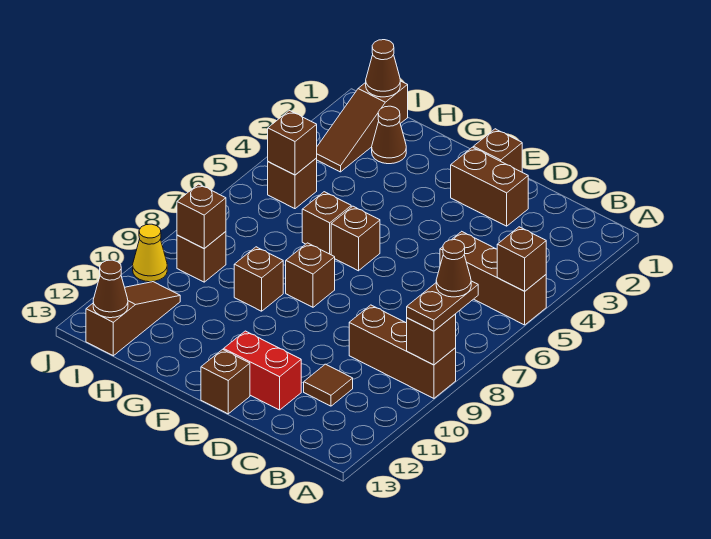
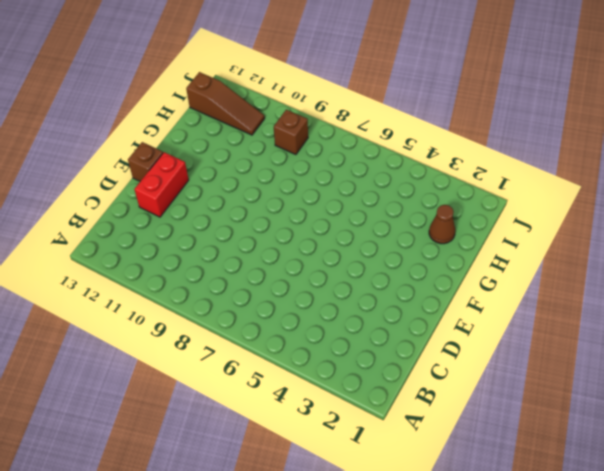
none -> brown brick A5:C5 level 1
none -> brown brick A9:C9 level 1
none -> brown tile C11 level 1

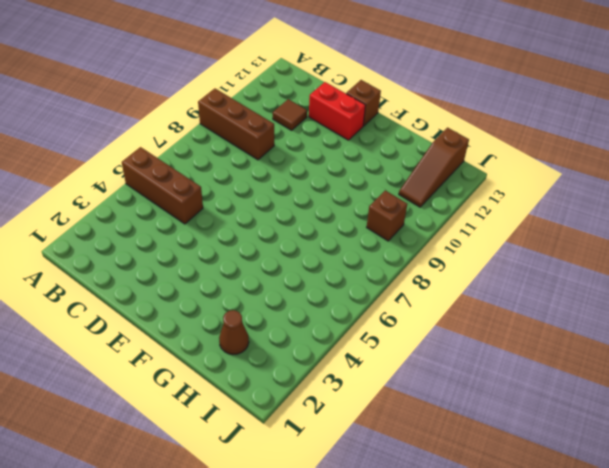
none -> brown brick D2:E2 level 1
none -> brown brick E1 level 1
none -> brown brick F6 level 1

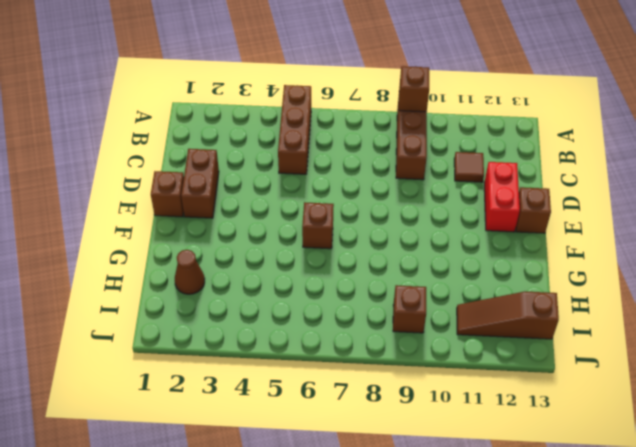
none -> brown brick F8 level 1
none -> brown brick G6 level 1
none -> brown brick G9 level 1

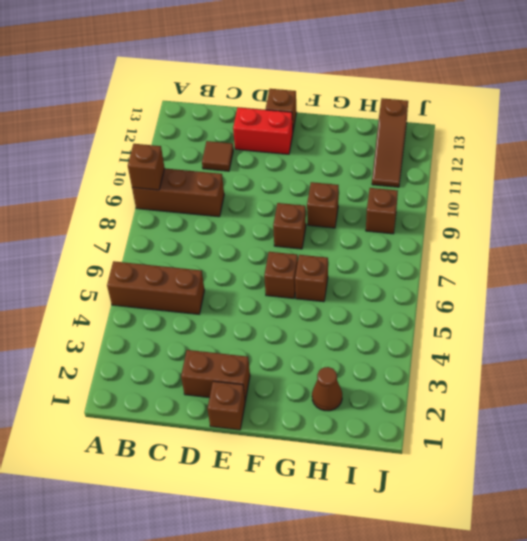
none -> brown slope I1:I3 level 1 top 1
none -> brown brick I5 level 1
none -> yellow cone J10 level 1

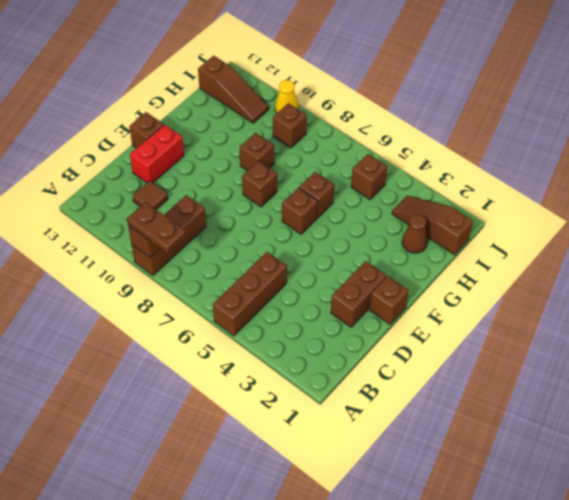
none -> brown brick A5 level 2
none -> brown cone I1 level 2
none -> brown brick I5 level 2

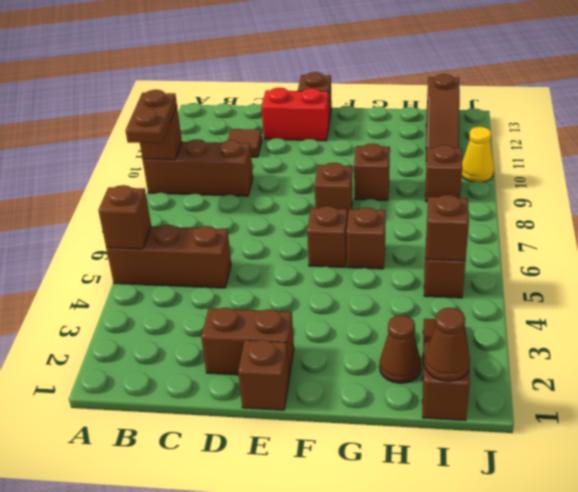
none -> brown brick I9 level 2
none -> brown cone I13 level 2
none -> brown cone A8 level 4

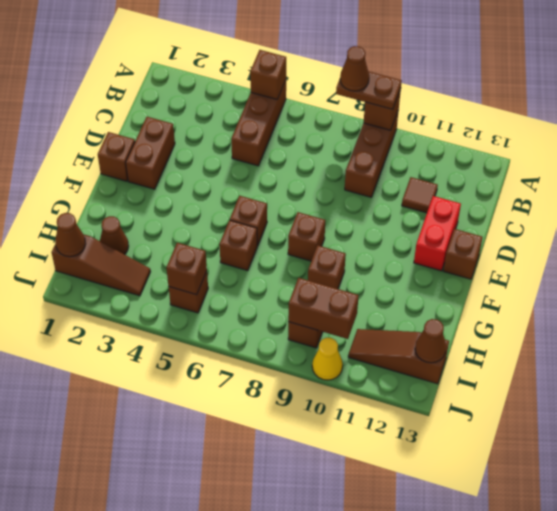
brown brick I9:I10 level 2 -> brown brick I9 level 2

